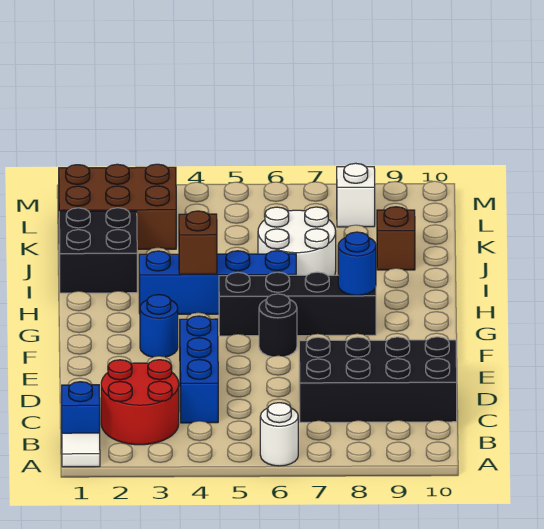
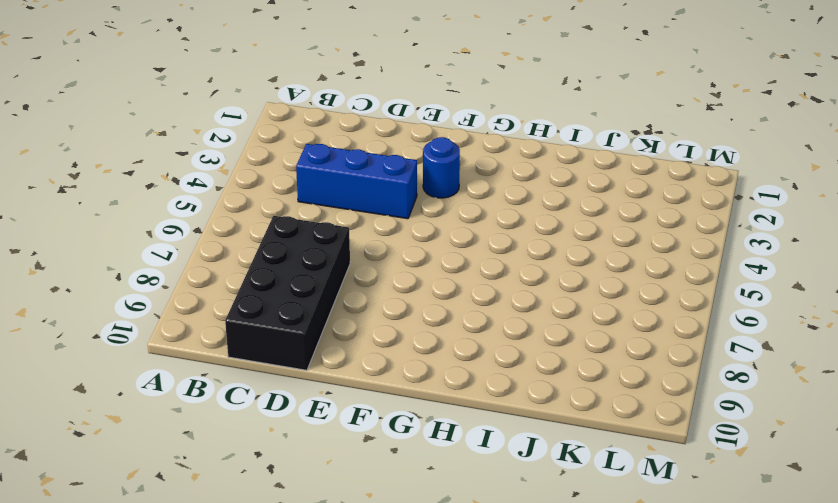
none -> white tile A1 level 1
none -> white round brick A6 level 1
none -> blue brick B1 level 1

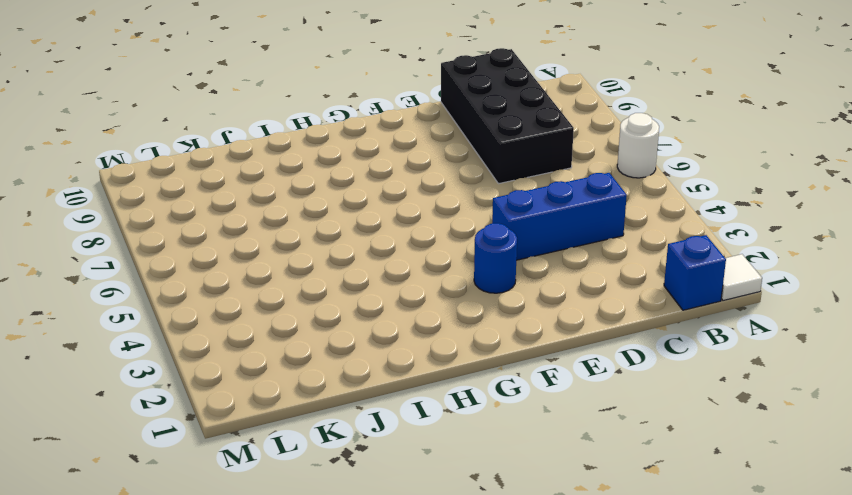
none -> red round brick B2:C3 level 1
none -> black round brick F6 level 1
none -> black brick G5:G8 level 1

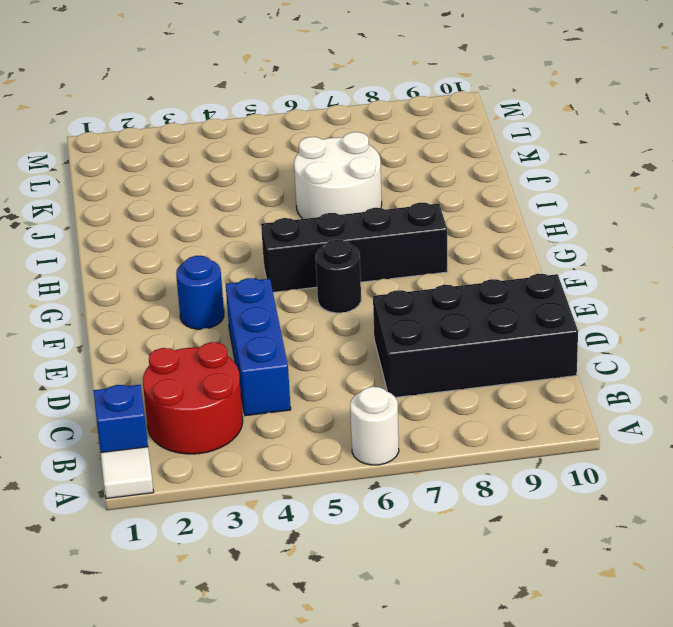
none -> blue brick H3:H6 level 1
none -> black brick I1:J2 level 1
none -> brown brick J9 level 1

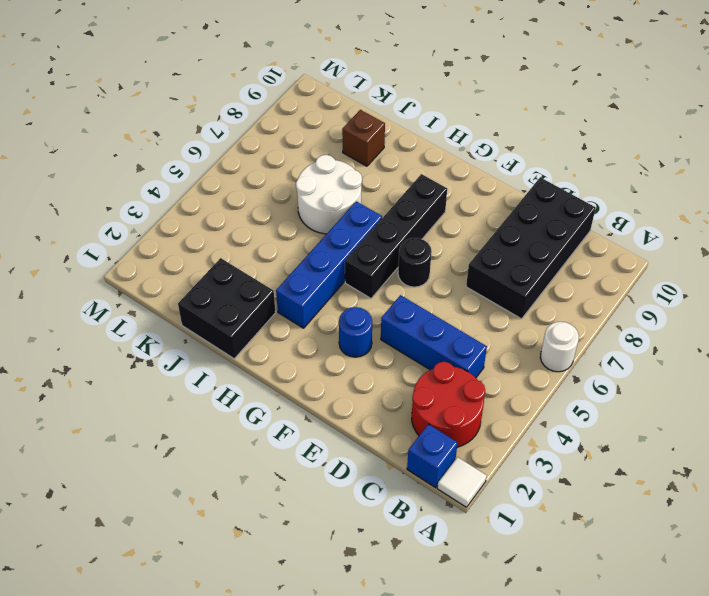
none -> brown brick K1:L3 level 1
none -> white brick L8 level 1
none -> blue round brick G8 level 2

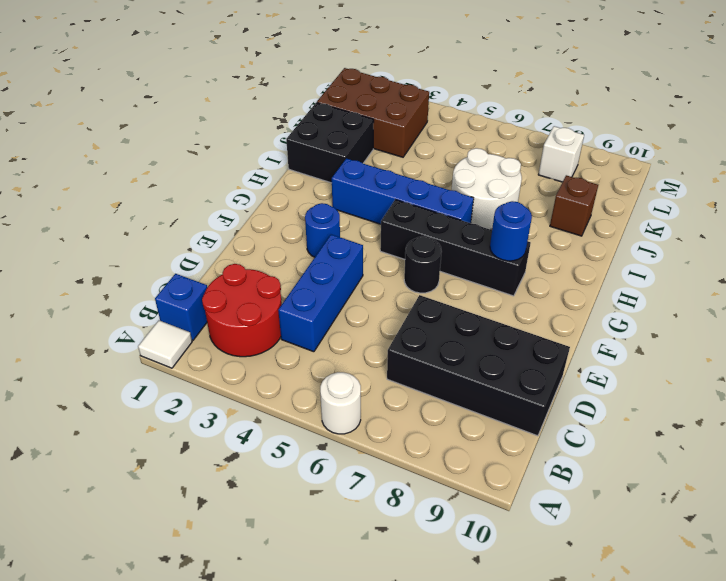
none -> brown brick H4 level 2

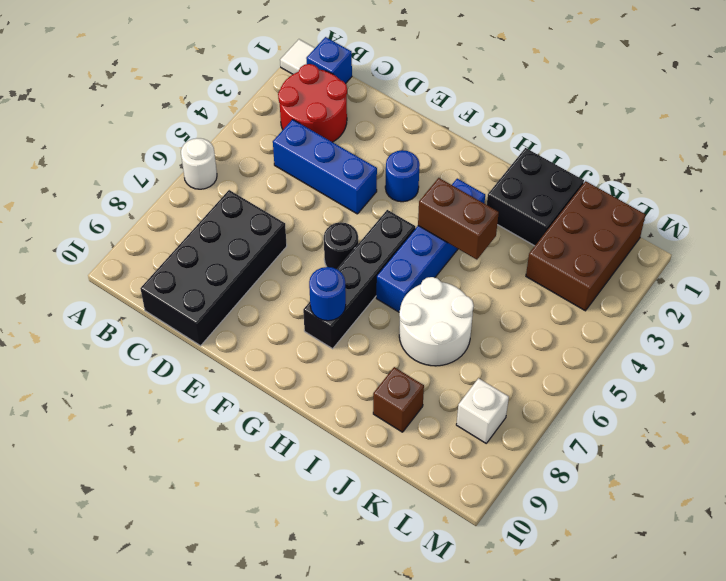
brown brick H4:I4 level 2 -> brown brick H4 level 2

